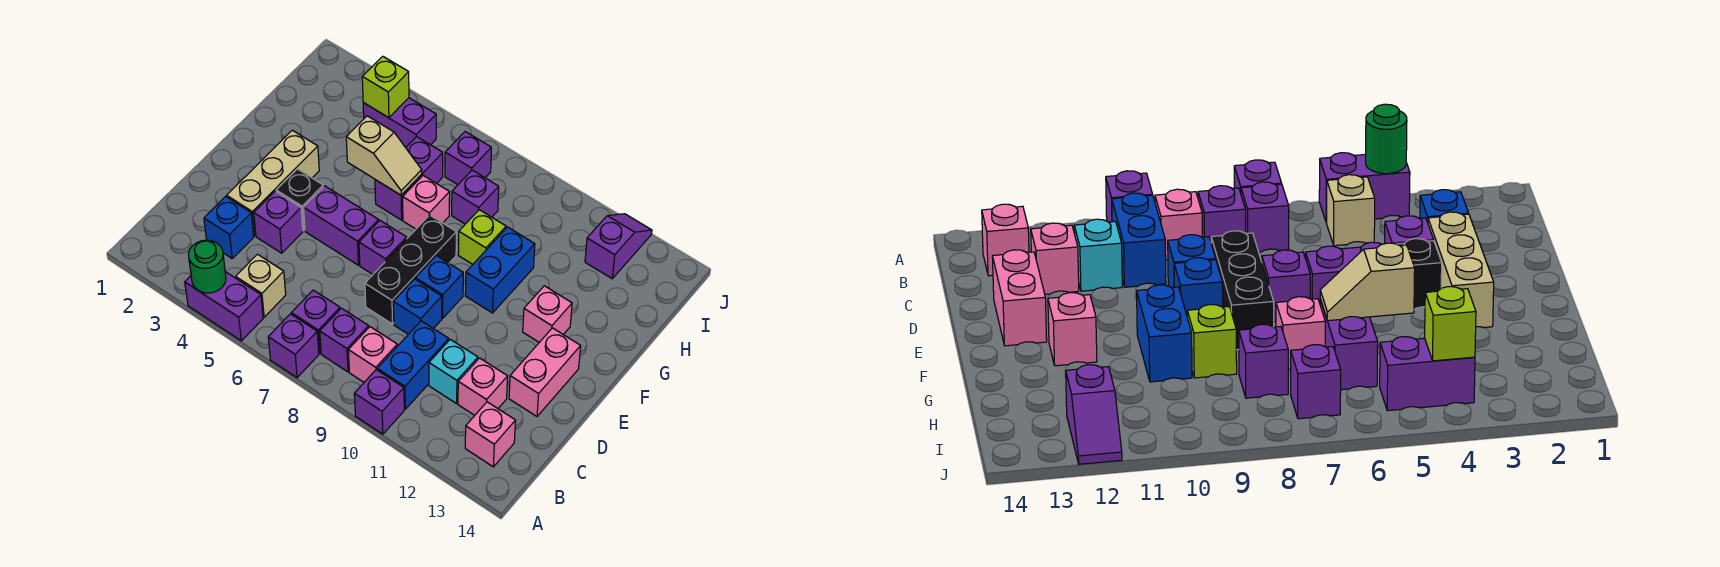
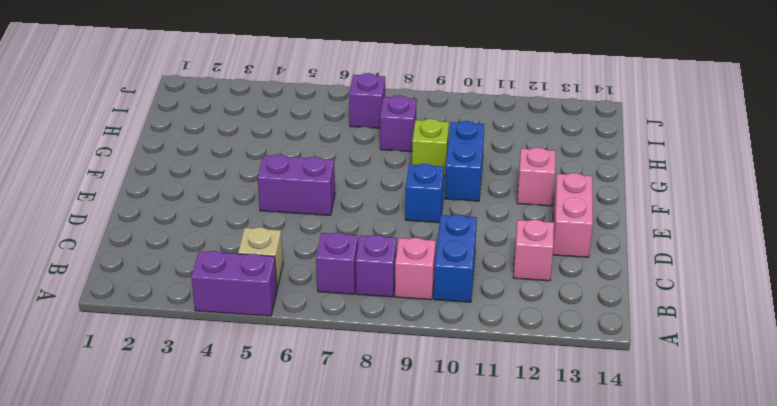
none -> purple brick A7 level 1
none -> purple brick A10 level 1
none -> pink brick B13 level 1
none -> blue brick C3 level 1

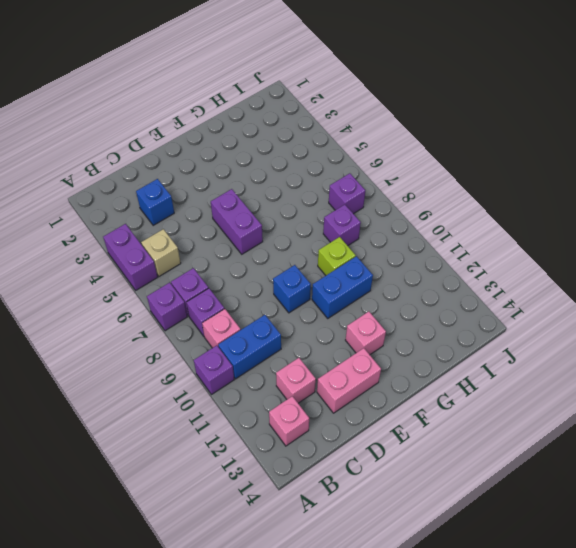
none -> cyan brick C11 level 1
none -> tan brick D3:F3 level 1
none -> purple brick D4 level 1
none -> black brick D8:F8 level 1

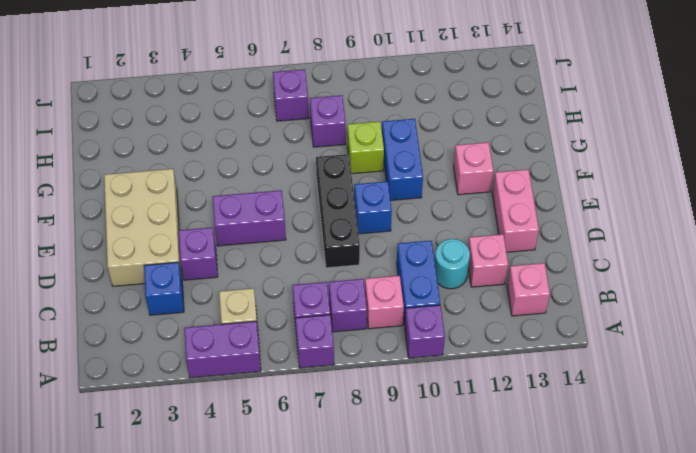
cyan round brick C11 level 1 -> cyan brick C11 level 1
tan brick D2:F3 level 1 -> tan brick D3:F3 level 1
none -> blue brick D9 level 1
none -> black brick E4 level 1
none -> purple brick E7 level 1
none -> purple brick G6:H6 level 1

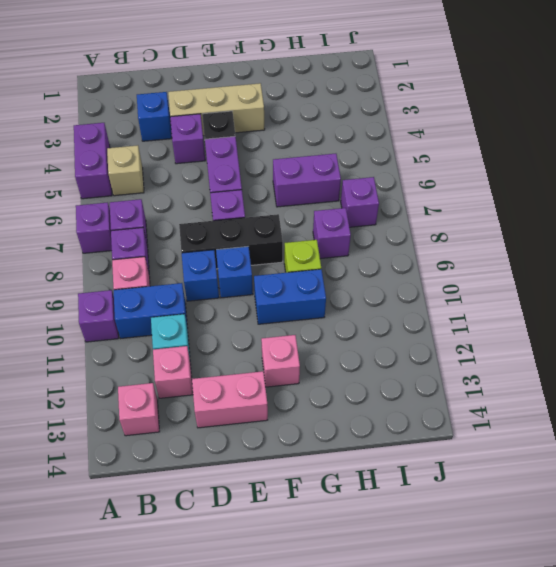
none -> pink brick G7 level 1
none -> purple brick I4:I5 level 1
none -> purple slope I12:J12 level 1 top I
none -> green round brick A4 level 2

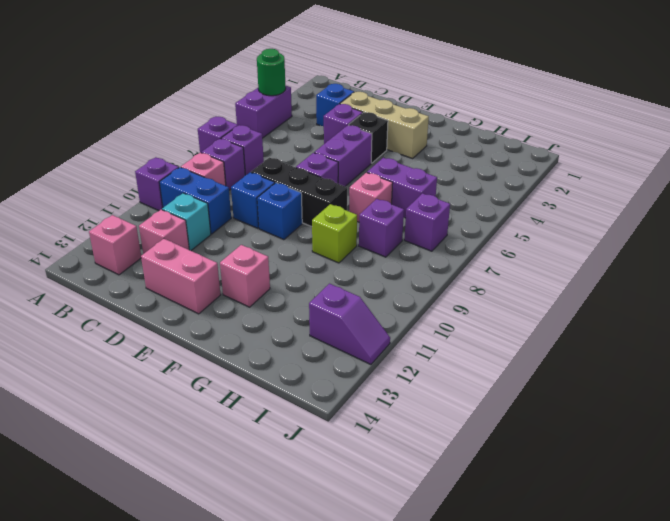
none -> tan brick B5 level 1
none -> blue brick F10:G10 level 1
none -> purple brick I4:I5 level 1
none -> tan slope G5:G6 level 2 top 5

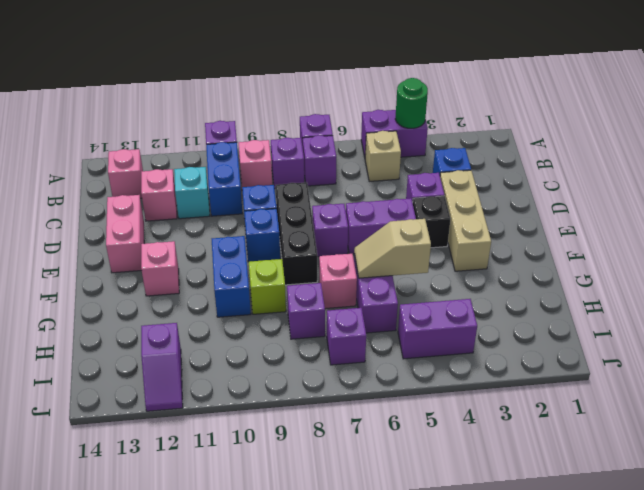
none -> lime brick I4 level 2

